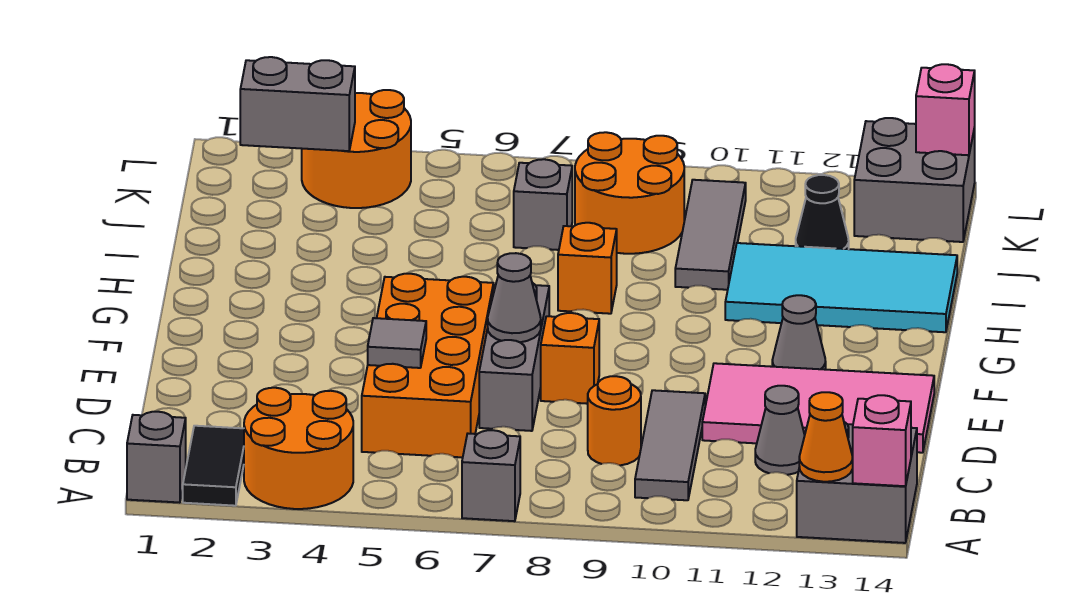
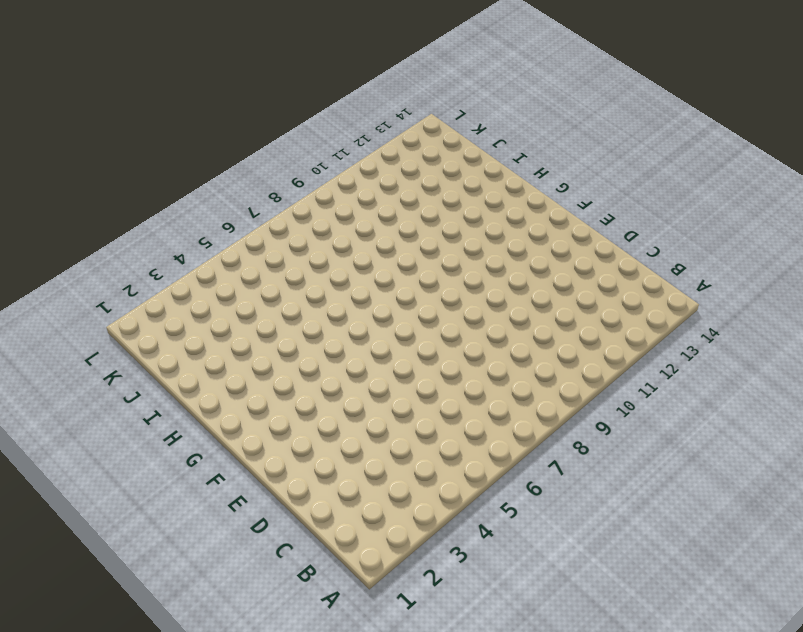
none -> grey brick A1 level 1
none -> black tile A2:B2 level 1
none -> orange round brick A3:B4 level 1

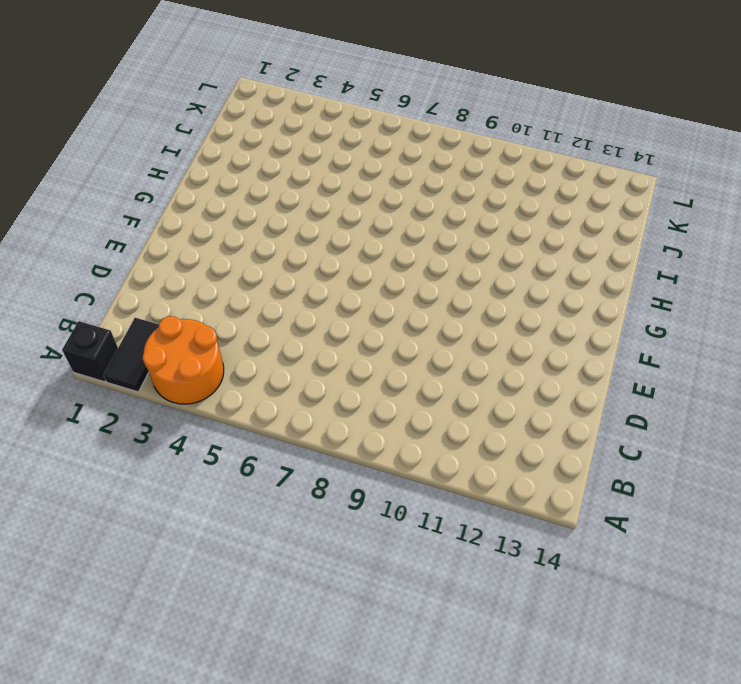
black brick A1 level 1 -> grey brick A1 level 1
none -> grey brick A7 level 1
none -> grey brick A13:B14 level 1
none -> grey tile B10:D10 level 1

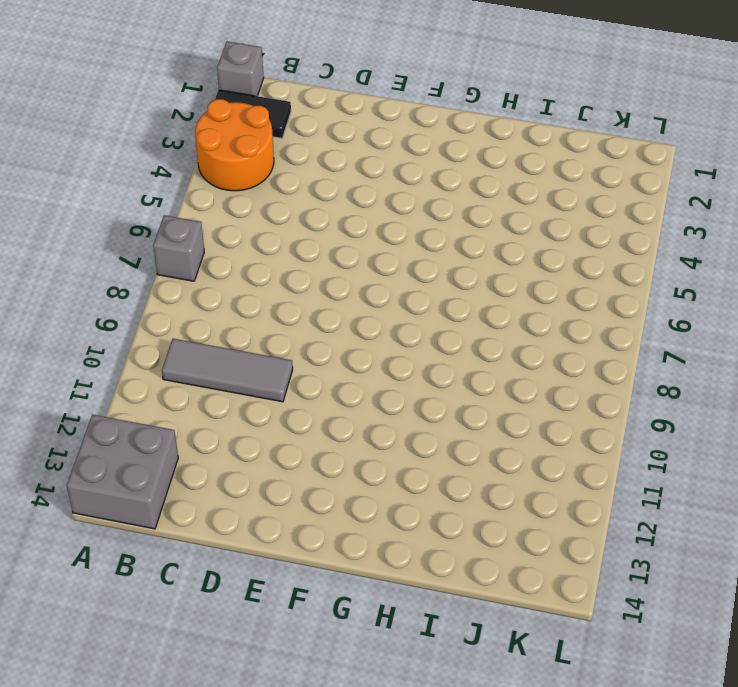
none -> orange brick C5:F6 level 1
none -> orange round brick C9 level 1
none -> grey cone C12 level 1

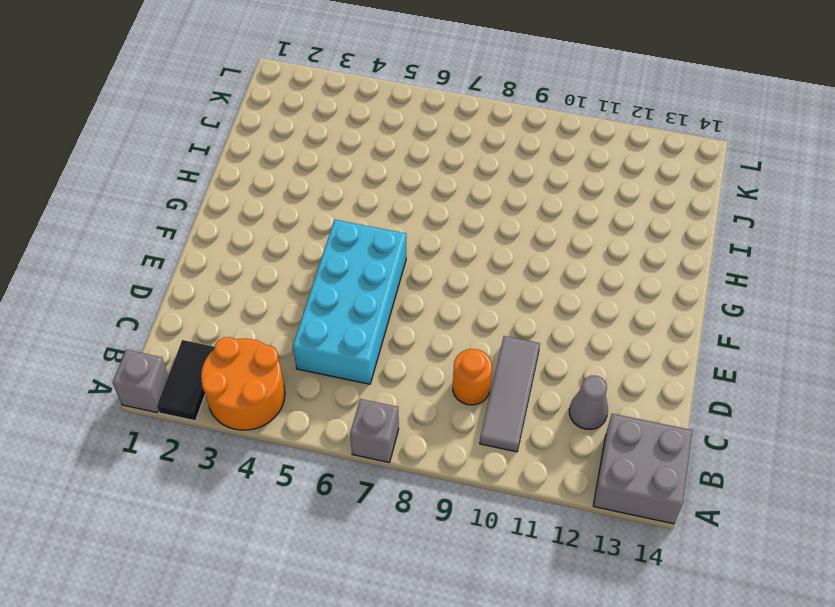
cyan brick C5:F6 level 1 -> orange brick C5:F6 level 1
none -> grey brick D7:F7 level 1
none -> pink tile D11:E14 level 1
none -> orange brick E8 level 1

